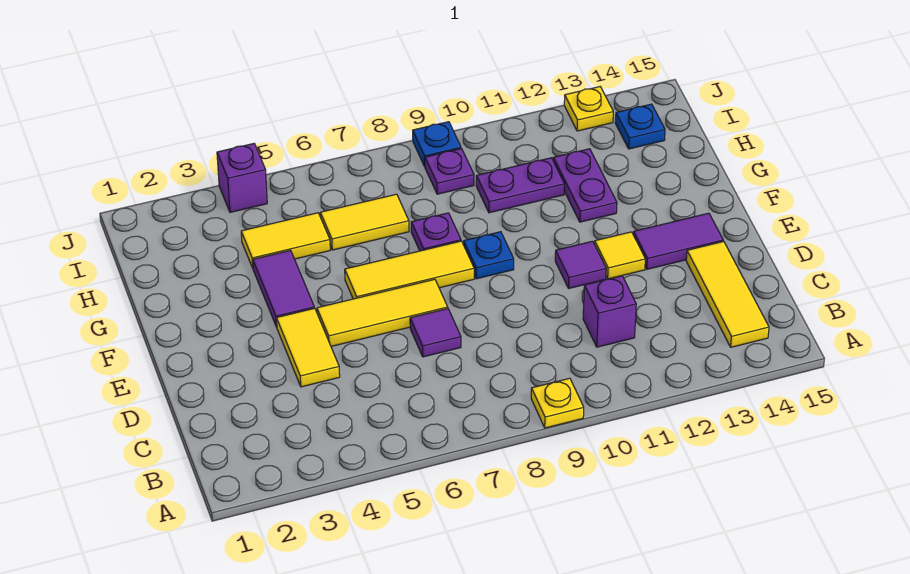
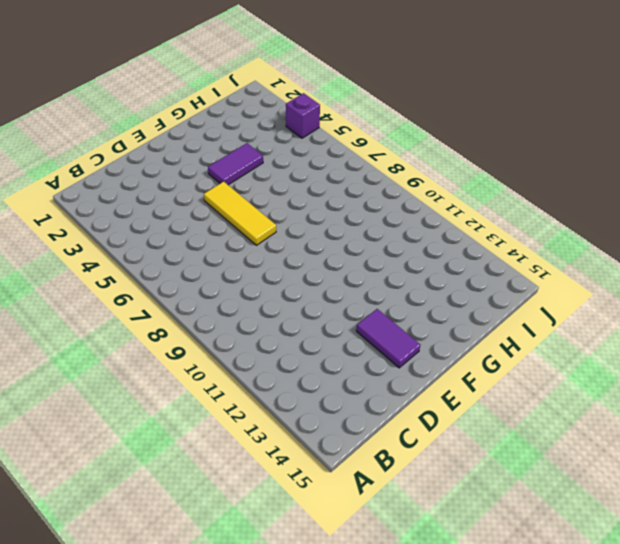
none -> yellow plate A9 level 1
none -> yellow tile B14:D14 level 1
none -> purple brick C11 level 1

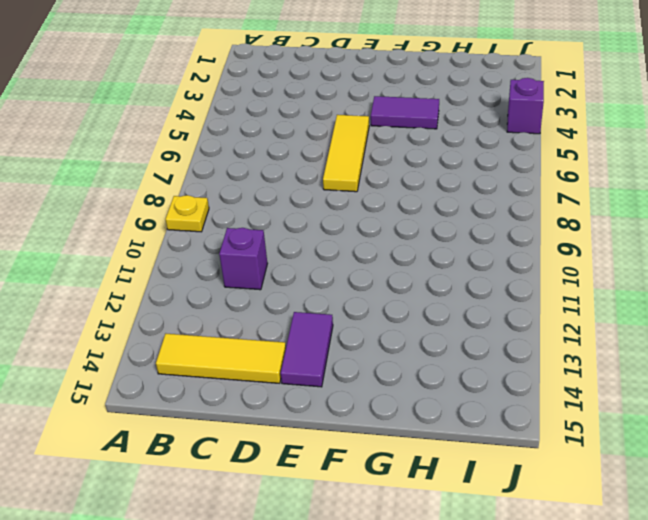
none -> yellow tile D4:E4 level 1
none -> purple tile D7 level 1
none -> purple tile E11 level 1

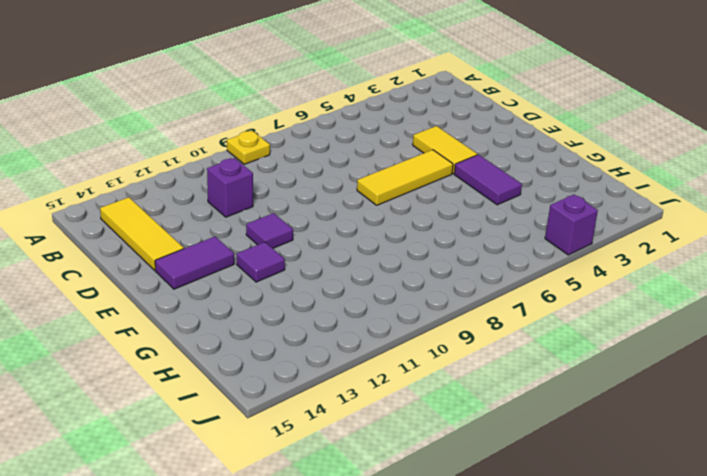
purple tile F12 level 1 -> purple tile D7 level 1
none -> yellow tile E12 level 1
none -> yellow tile F6:F8 level 1
none -> blue plate F9 level 1

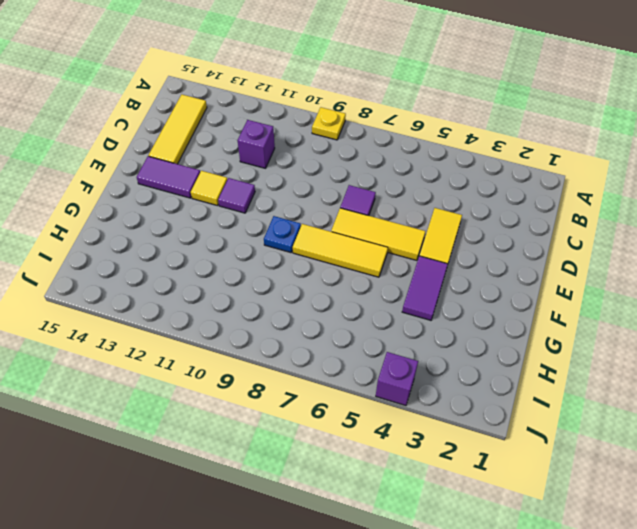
none -> purple plate G8 level 1
none -> purple plate G12:H12 level 1
none -> yellow tile H4:H5 level 1

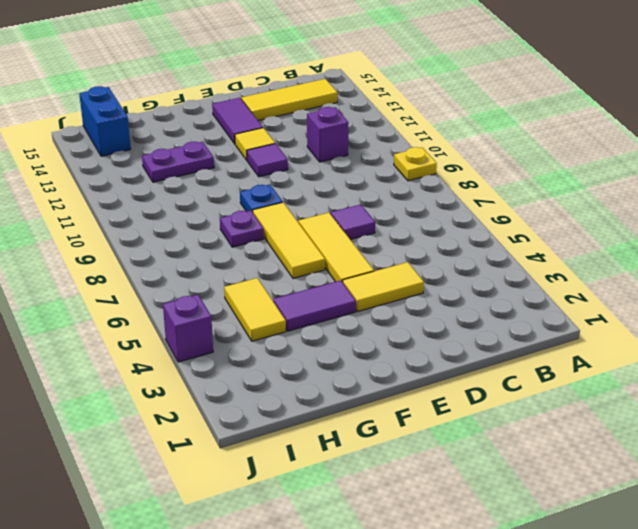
blue brick I14:I15 level 1 -> blue plate I14 level 1
none -> yellow tile H6:H7 level 1
none -> purple plate H10:H11 level 1
none -> purple plate I9 level 1

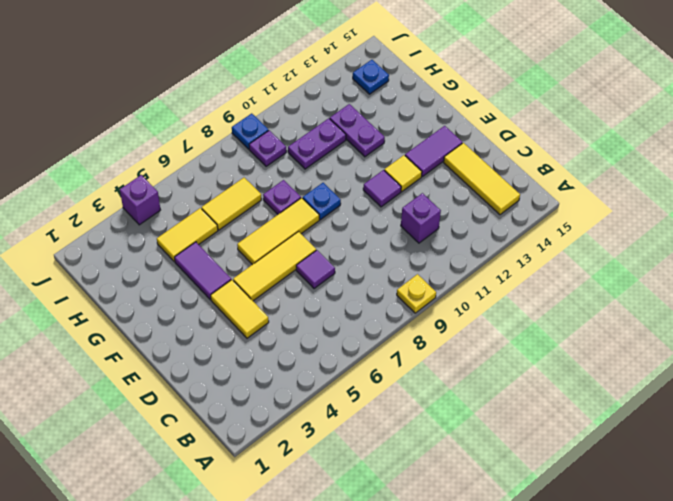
none -> yellow plate J13 level 1

